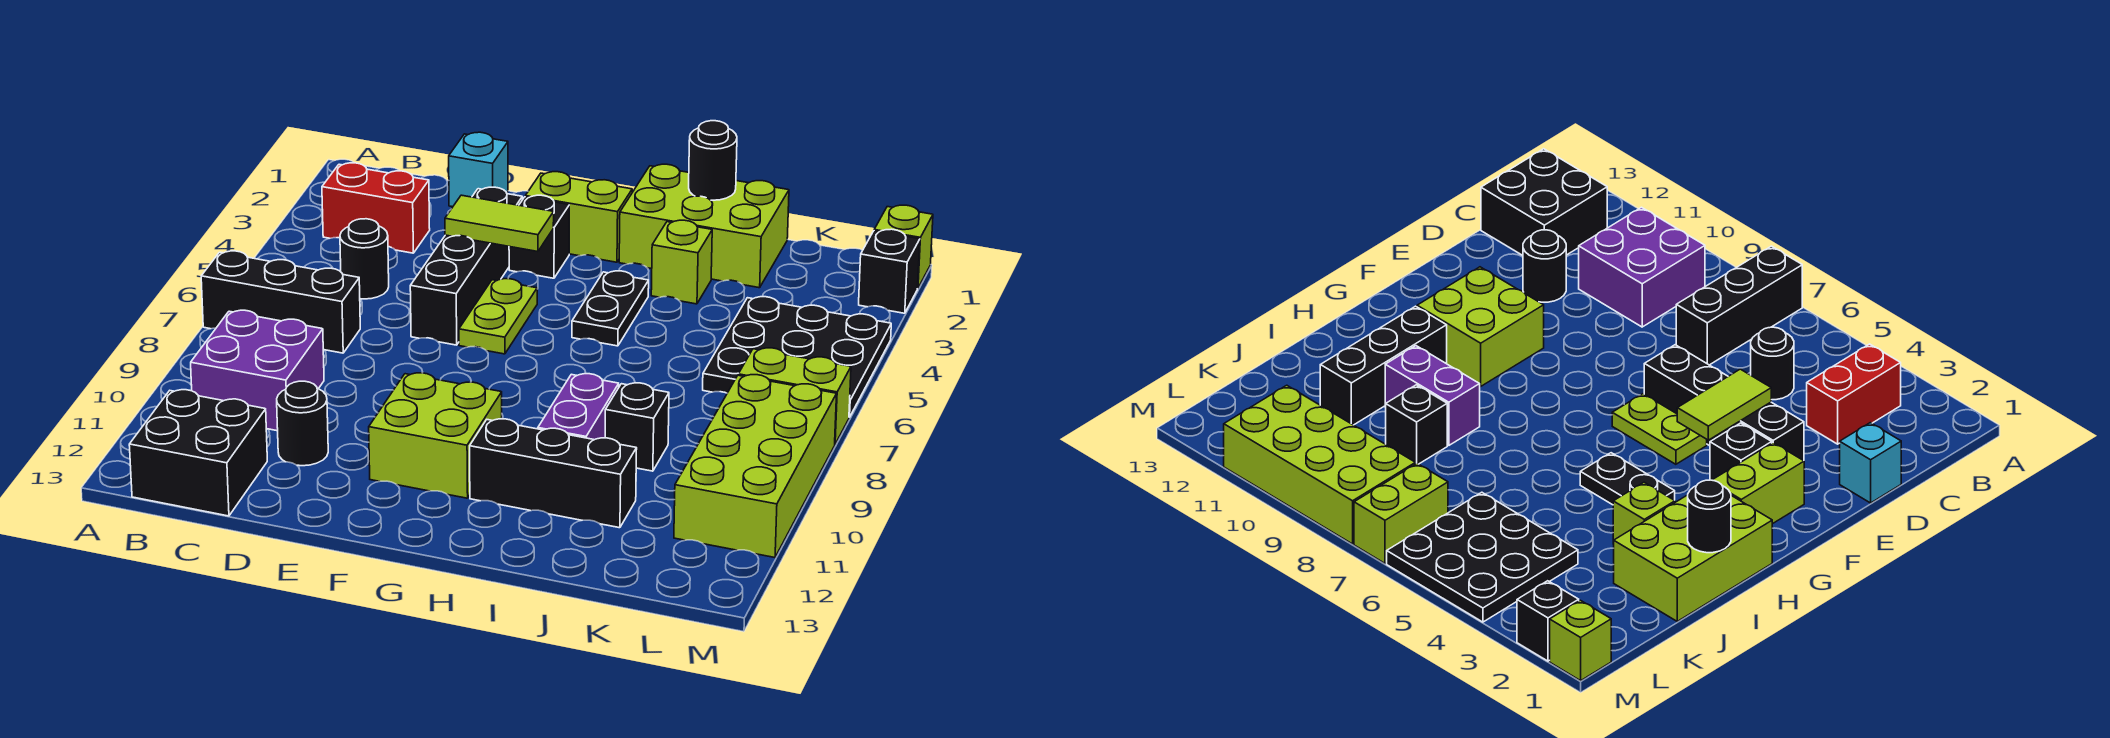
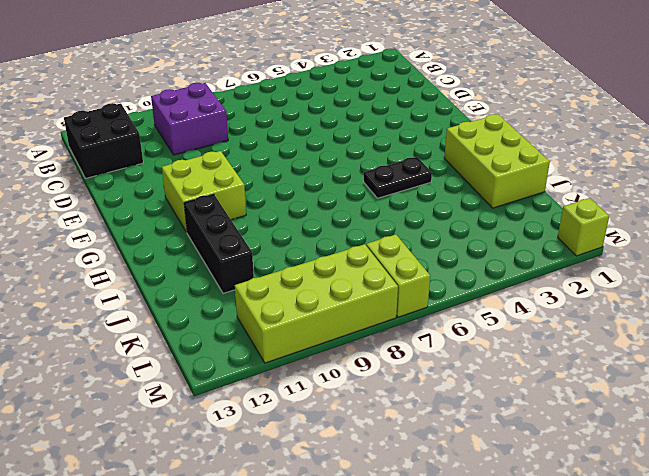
none -> black brick A7:C7 level 1
none -> red brick B3:C3 level 1
none -> black round brick C5 level 1

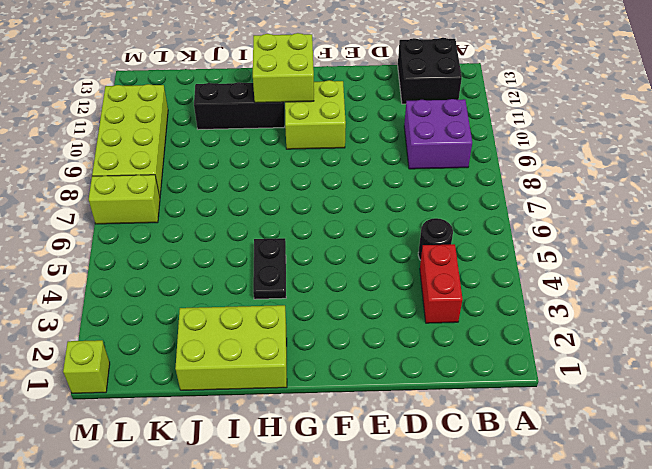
red brick C3:C4 level 1 -> red brick B3:C3 level 1
lime brick G11:H12 level 2 -> none
none -> black brick A7:C7 level 1
none -> cyan brick D1 level 1
none -> black round brick D11 level 1

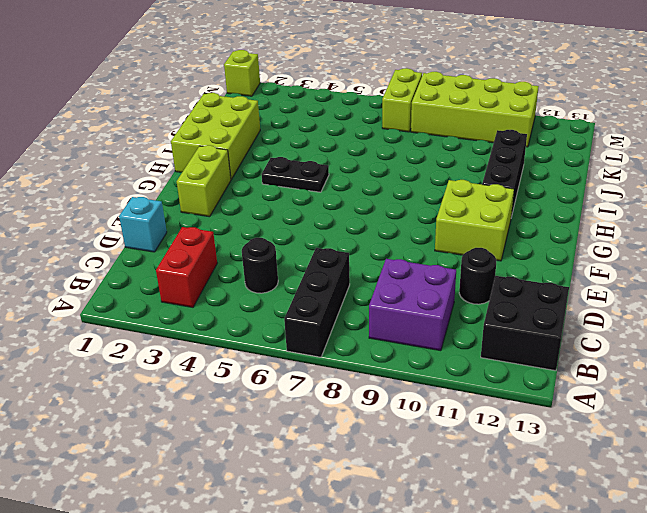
none -> black brick E3:E6 level 1
none -> black brick F3 level 1
none -> lime plate F5:F6 level 1

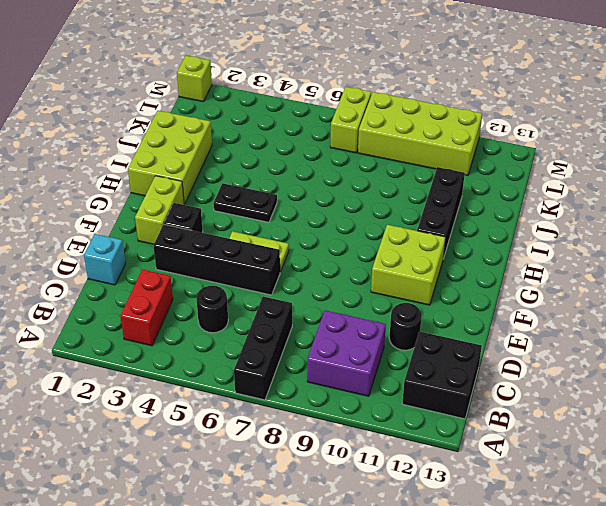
none -> lime brick I3 level 1
none -> purple brick I9:I10 level 1
none -> black brick J9 level 1

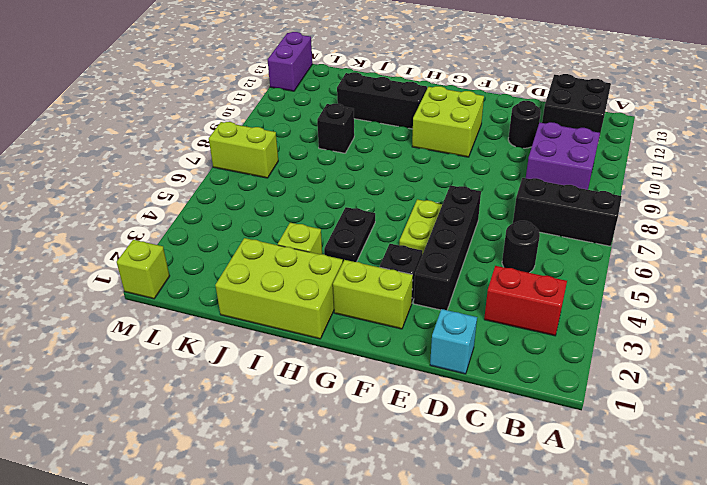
purple brick M12:M13 level 1 -> purple brick I9:I10 level 1
none -> black plate K4:M6 level 1
none -> lime brick L8:M11 level 1
none -> black brick M2 level 1

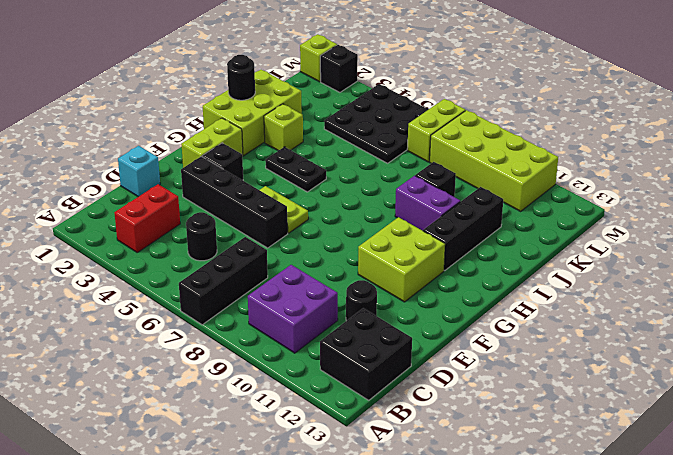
none -> lime tile E4:F4 level 2

